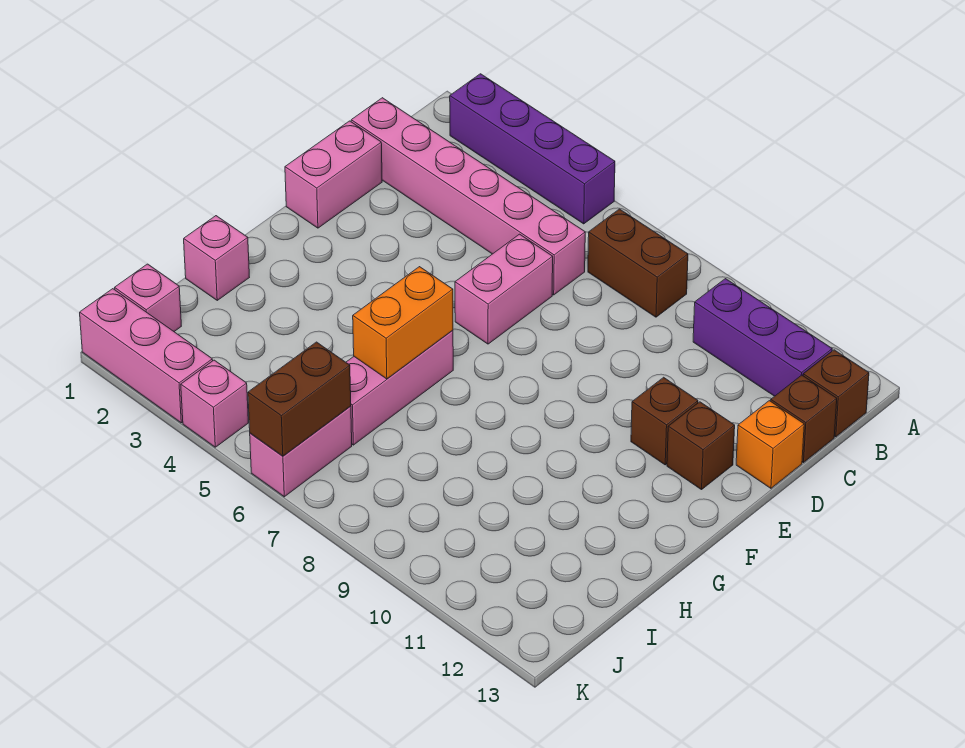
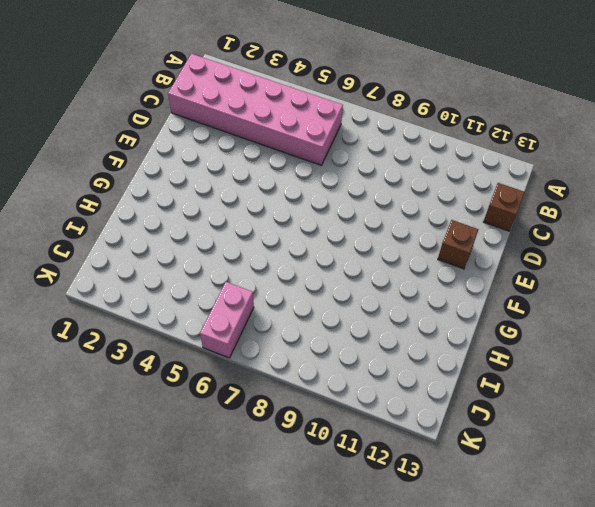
pink brick B1:C6 level 1 -> pink brick C1:C6 level 1
none -> purple brick A2:A5 level 1
none -> brown brick B7:B8 level 1
none -> purple brick B10:B12 level 1

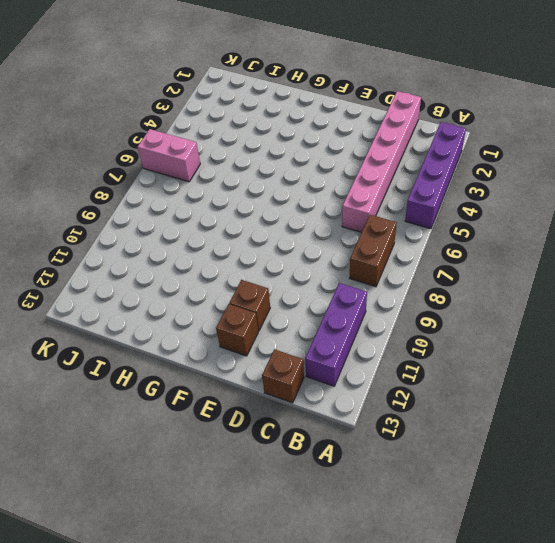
none -> brown brick B13 level 1
none -> pink brick D1:E1 level 1
none -> pink brick D6:E6 level 1

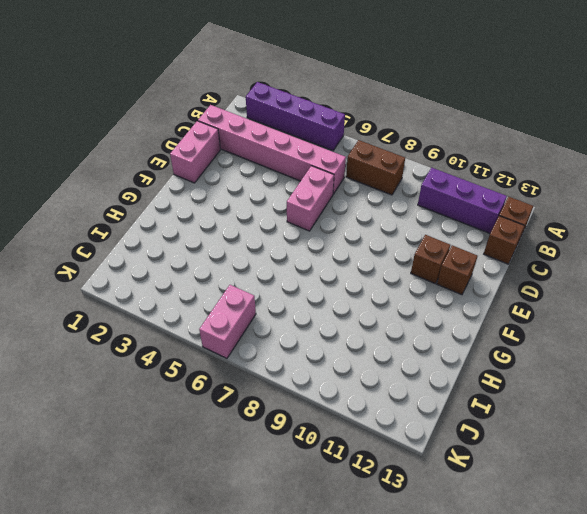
none -> orange brick D13 level 1
none -> pink brick G6:I6 level 1
none -> pink brick H1 level 1

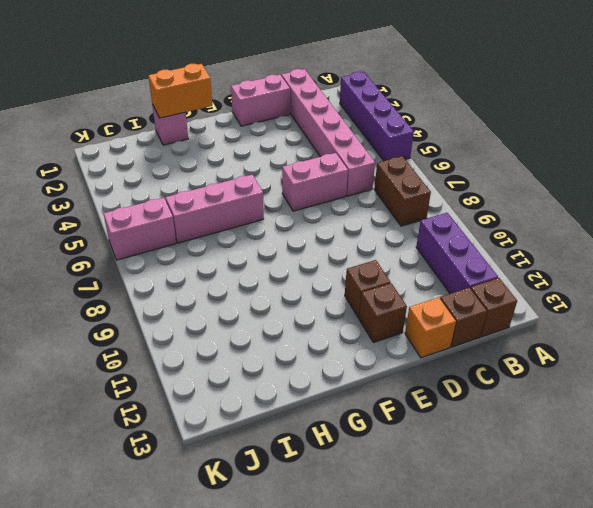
orange brick G1:H1 level 2 -> orange brick G6:H6 level 2
none -> pink brick J1 level 1
none -> pink brick K1:K3 level 1
none -> pink brick K4 level 1

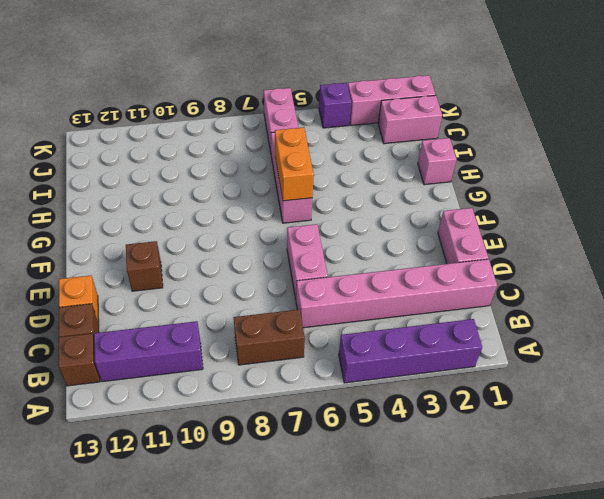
pink brick J1:J2 level 1 -> pink brick J1 level 1
purple brick K4 level 1 -> pink brick K4 level 1
none -> brown brick E12 level 1
none -> brown brick J6:K6 level 2

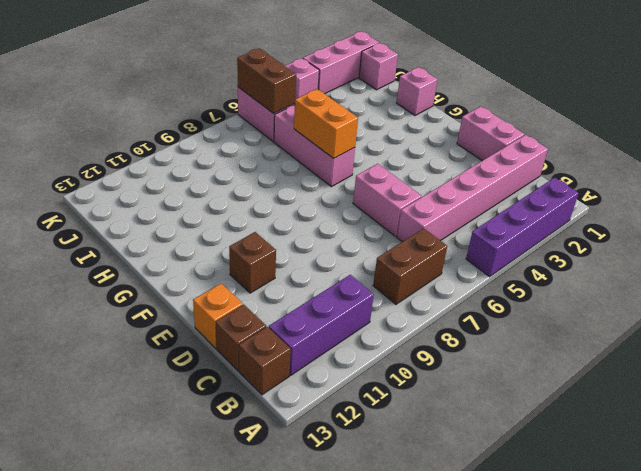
none -> brown brick E12 level 1

